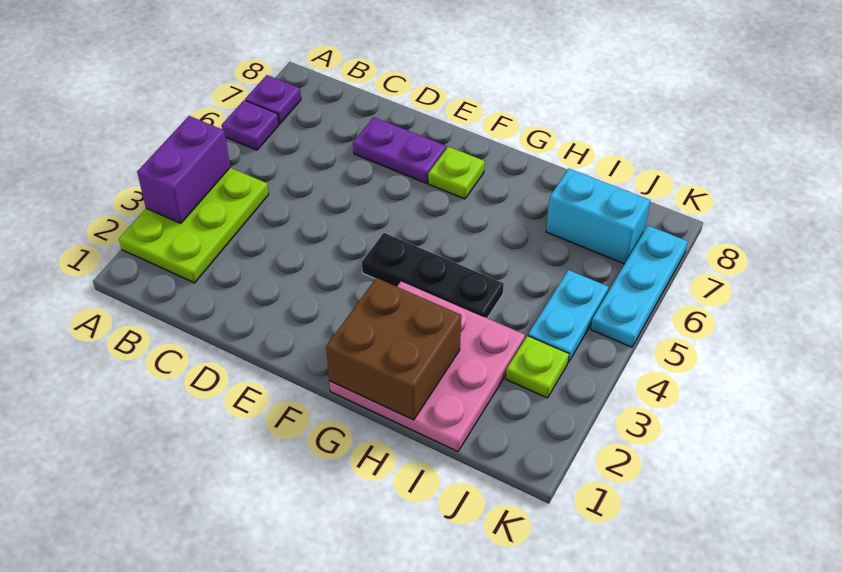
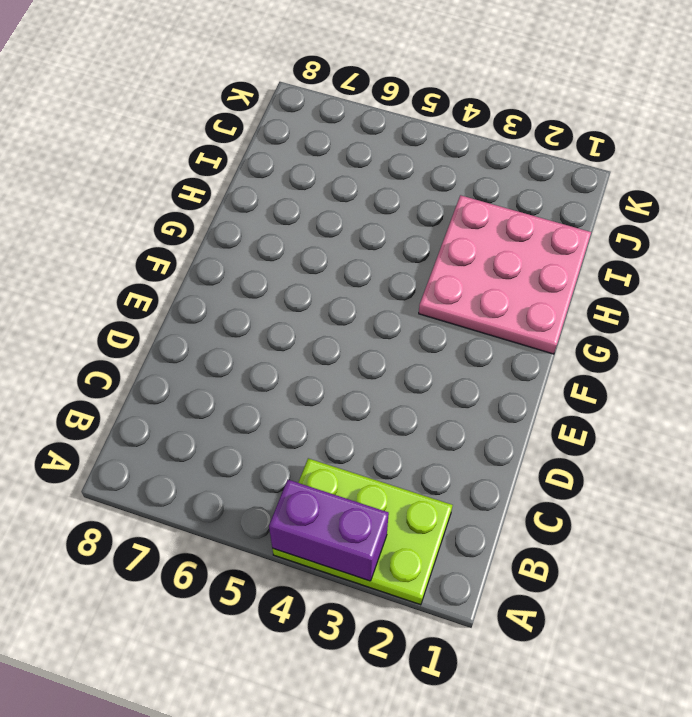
none -> purple plate A6 level 1
none -> purple plate A7 level 1
none -> purple plate D7:E7 level 1

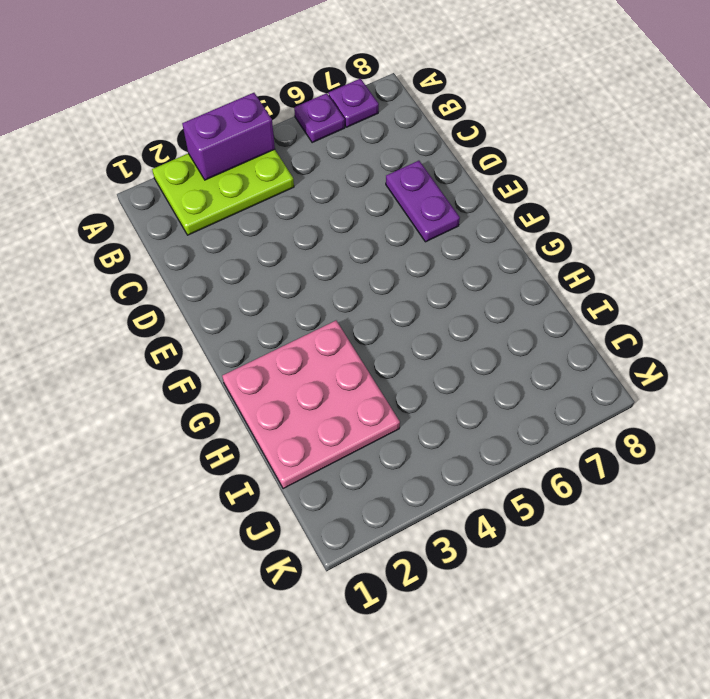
none -> black plate F4:H4 level 1
none -> lime plate F7 level 1
none -> cyan brick I7:J7 level 1

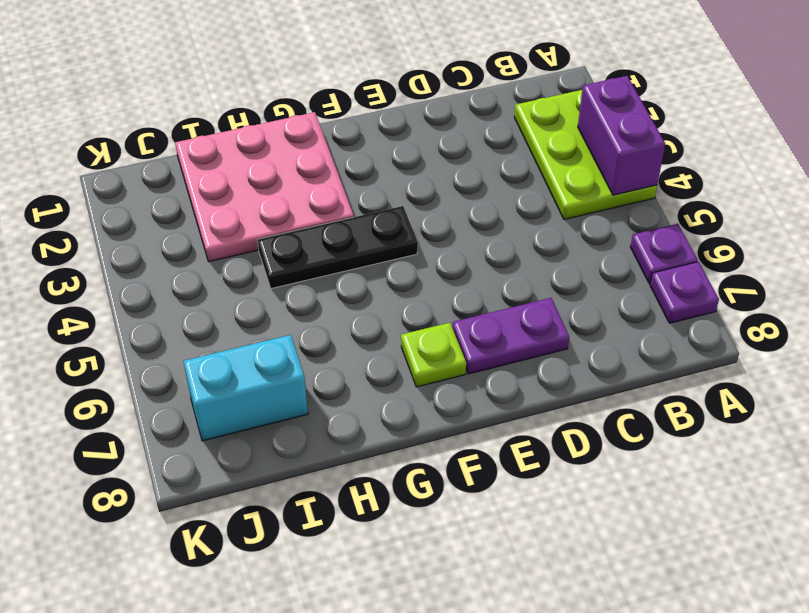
none -> lime plate J3 level 1
none -> cyan plate J4:J5 level 1
none -> cyan plate K5:K7 level 1

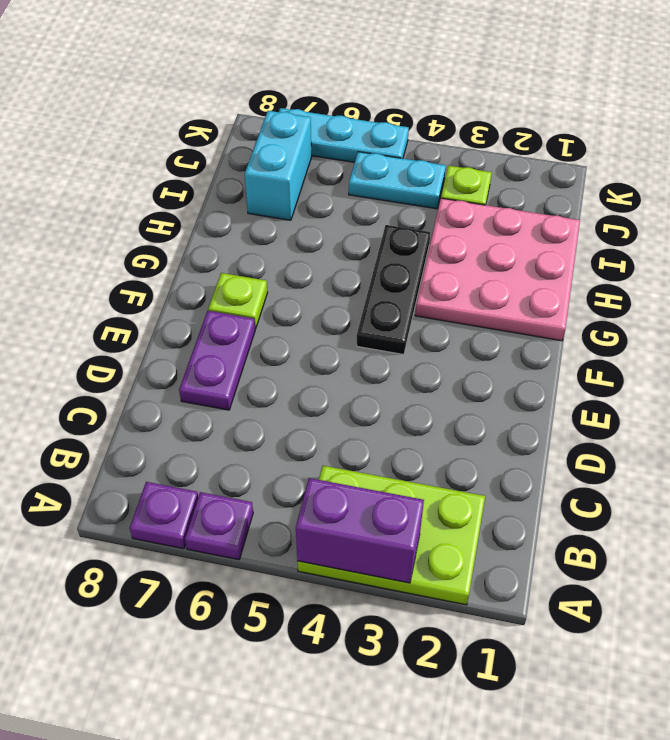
none -> brown brick G1:H2 level 2

